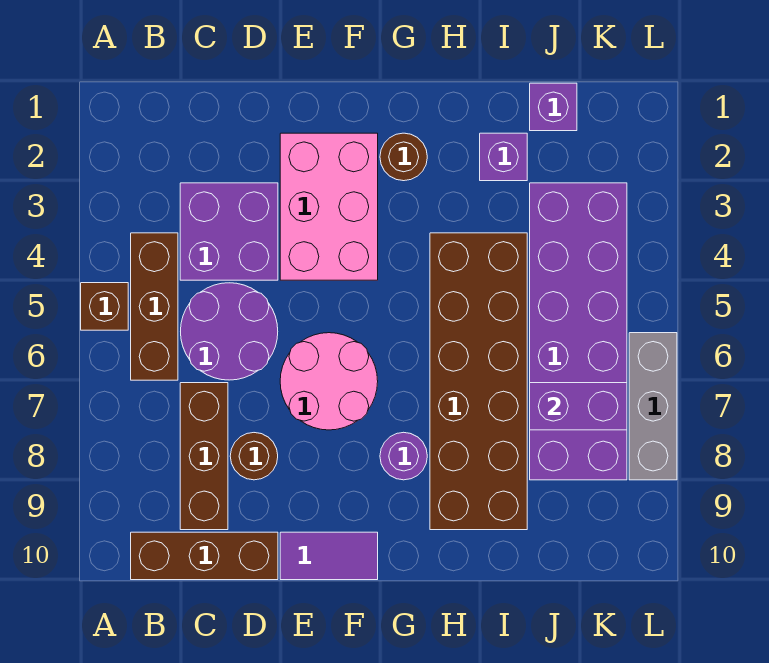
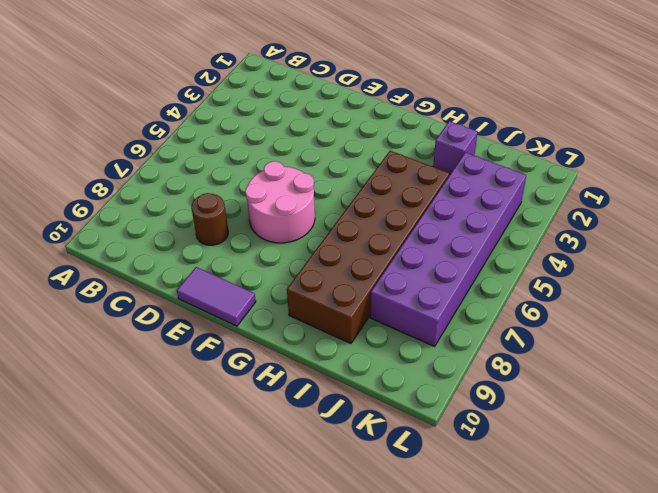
none -> brown brick A5 level 1
none -> brown brick B4:B6 level 1
none -> brown brick B10:D10 level 1

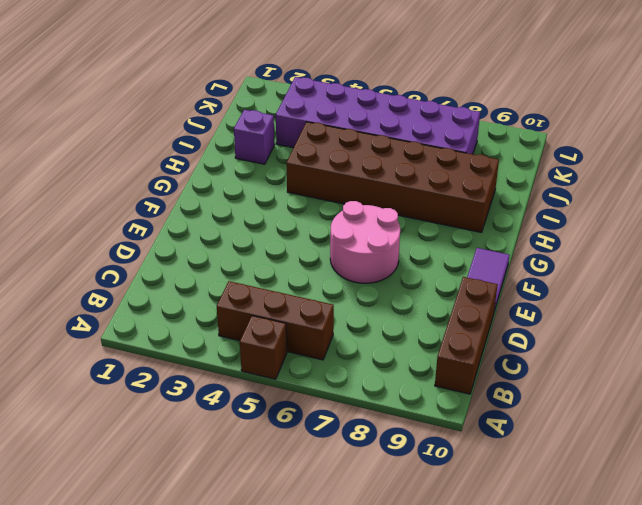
none -> purple brick C3:D4 level 1
none -> purple round brick C5:D6 level 1
none -> brown brick C7:C9 level 1

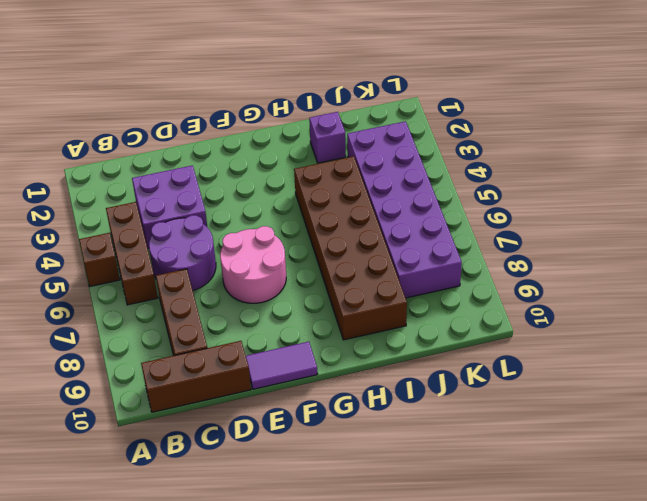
none -> brown round brick D8 level 1
none -> pink brick E2:F4 level 1
none -> brown round brick G2 level 1

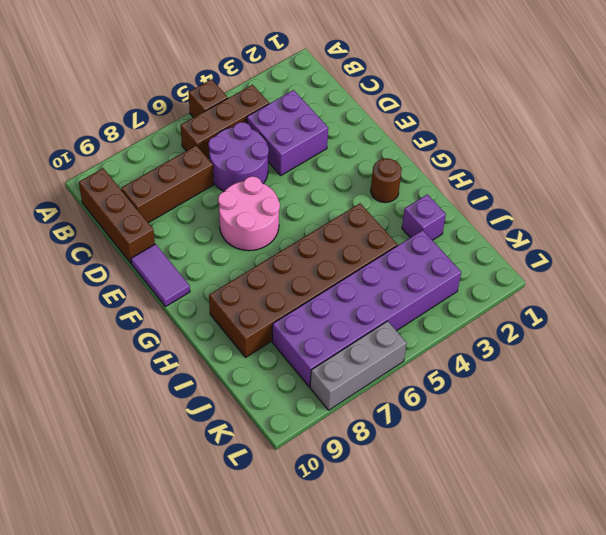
none -> brown round brick D8 level 1
none -> pink brick E2:F4 level 1
none -> purple round brick G8 level 1

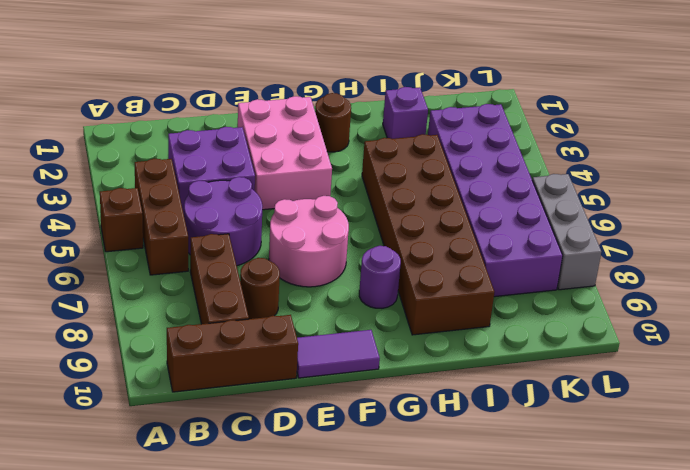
none -> purple brick J1 level 1
none -> purple brick J7:K7 level 2

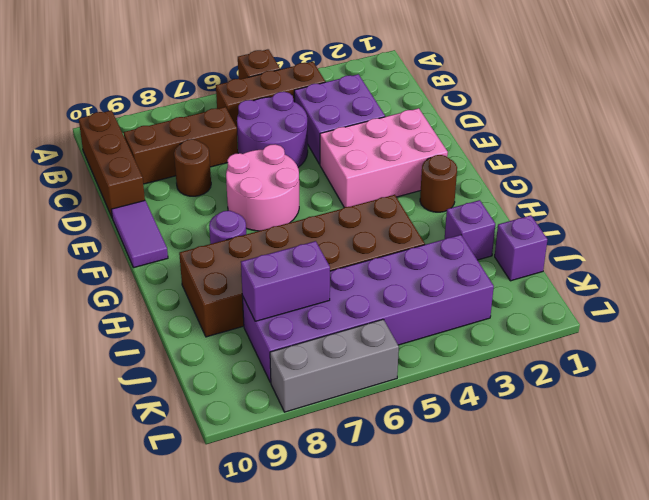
purple brick J7:J8 level 2 -> purple brick J7:K7 level 2

